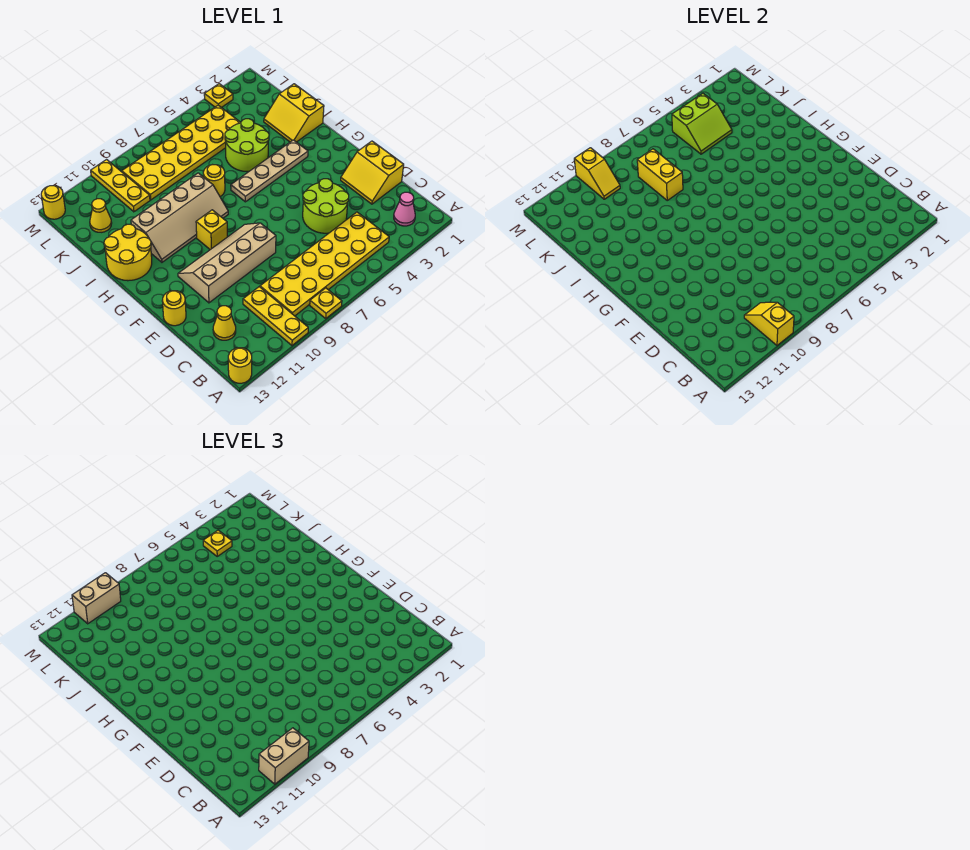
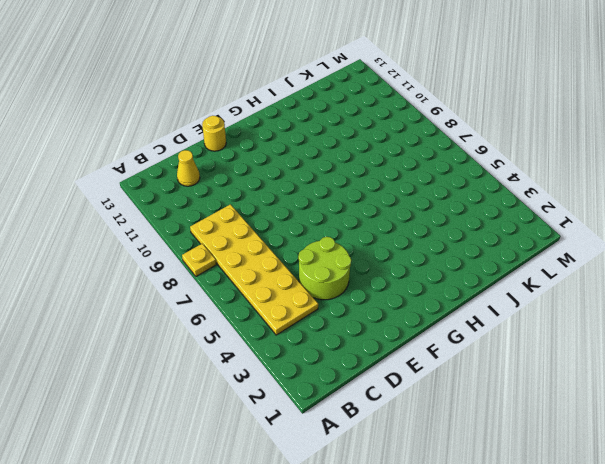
none -> yellow plate A10:C10 level 1
none -> yellow round brick A13 level 1
none -> pink cone B2 level 1

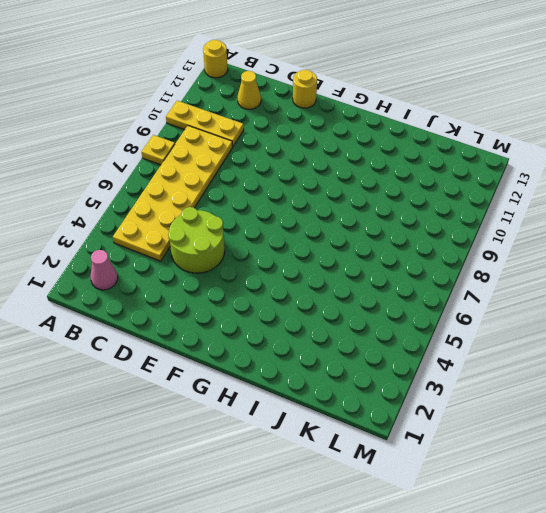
none -> yellow slope D1:E2 level 1 top 1
none -> tan slope E8:F11 level 1 top E
none -> yellow brick G9 level 1

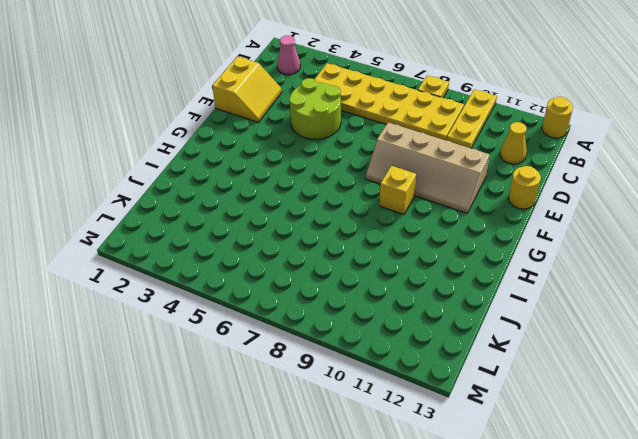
none -> tan plate H3:H6 level 1
none -> tan slope H8:I11 level 1 top I
none -> yellow round brick H12:I13 level 1

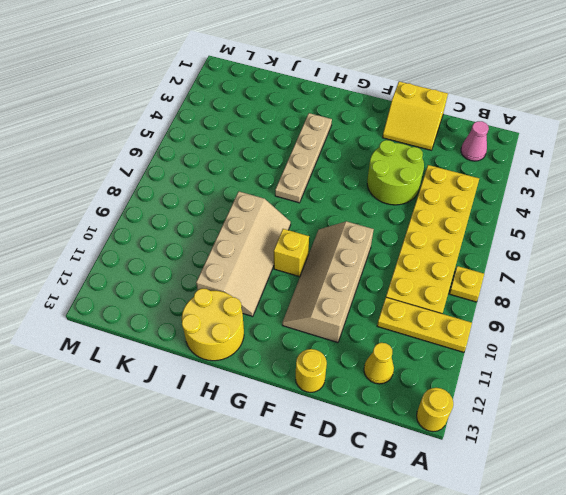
none -> yellow slope I1:J2 level 1 top 1
none -> lime round brick I4:J5 level 1
none -> yellow round brick I7 level 1

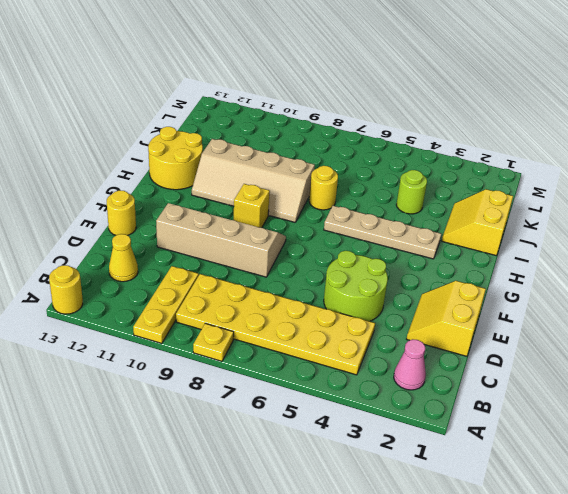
lime round brick J4 level 1 -> lime round brick I4:J5 level 1
none -> yellow plate K4:L9 level 1
none -> yellow plate K10:M10 level 1
none -> yellow cone K12 level 1

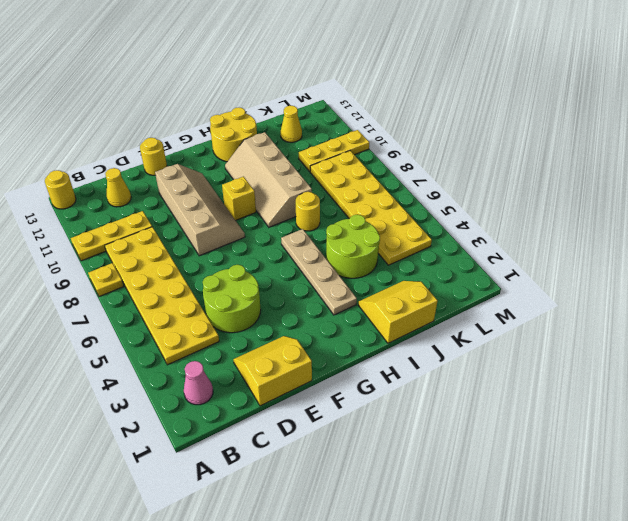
none -> yellow plate M3 level 1
none -> yellow round brick M13 level 1
none -> yellow slope A10:B10 level 2 top A

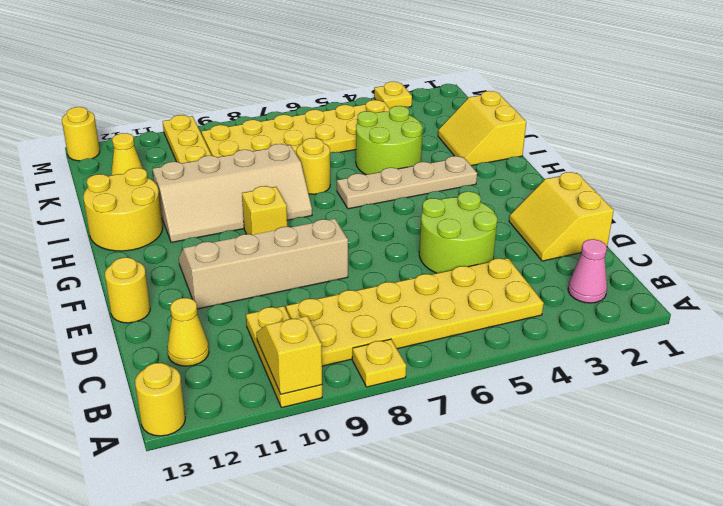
none -> yellow brick J8:K8 level 2
none -> lime slope K4:L5 level 2 top L
none -> yellow slope L10:M10 level 2 top M

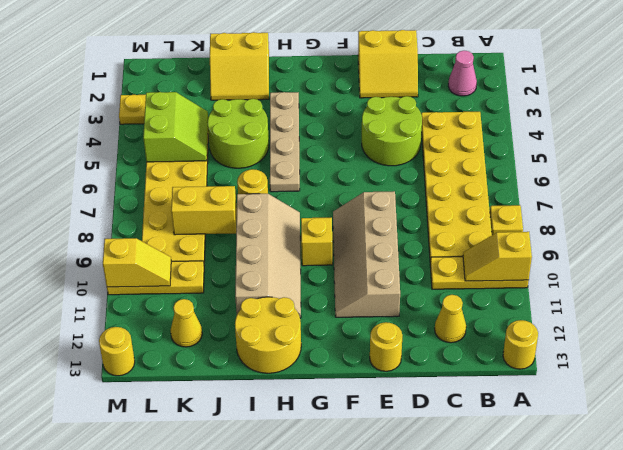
none -> tan brick A10:A11 level 3
none -> yellow plate L4 level 3
none -> tan brick M10:M11 level 3

